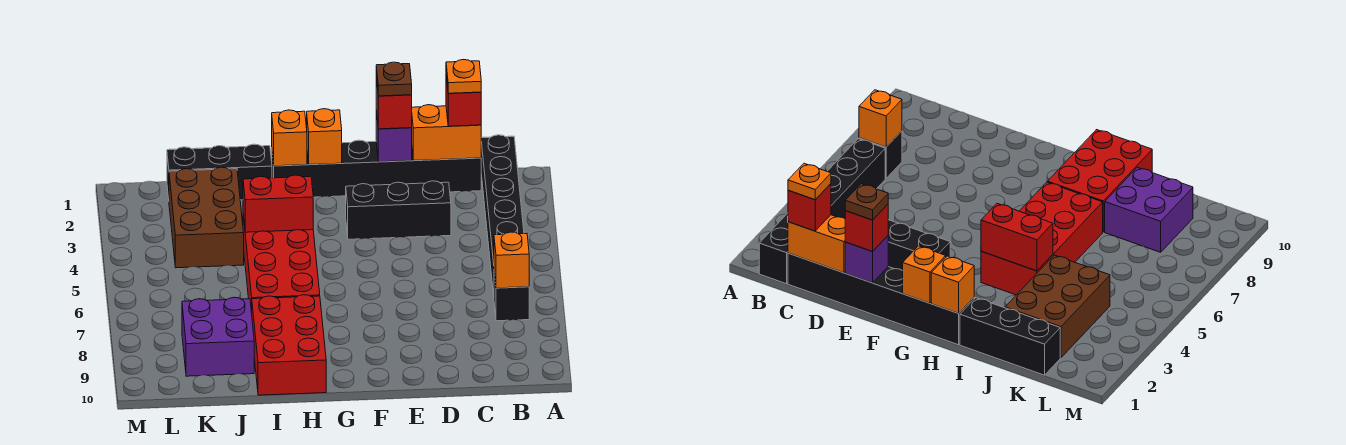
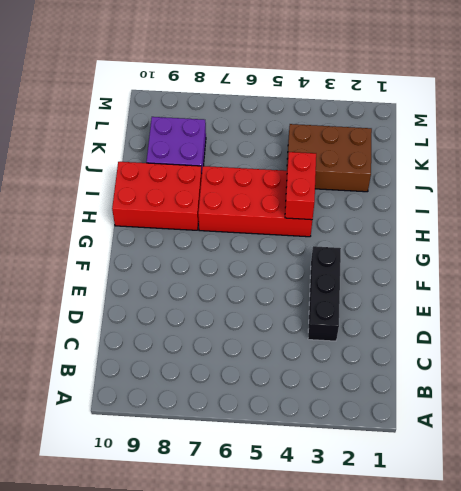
none -> black brick B1:B6 level 1
none -> black brick B7 level 1
none -> black brick C1:H1 level 1

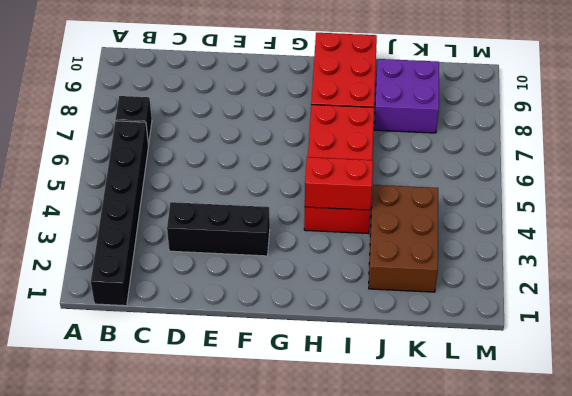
none -> black brick C1:H1 level 1
none -> black brick I1:K1 level 1
none -> orange brick B7 level 2

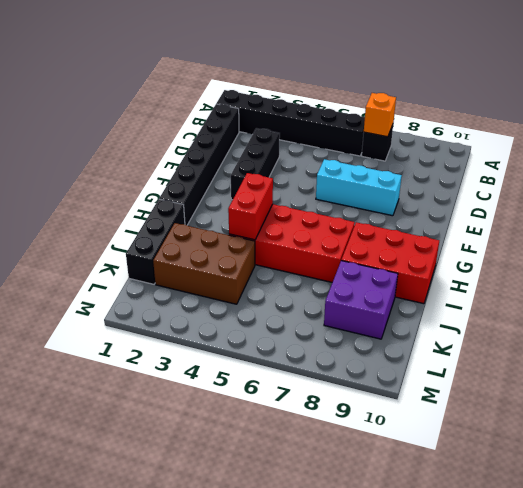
cyan brick E6:E8 level 1 -> none
none -> orange brick C1:D1 level 2
none -> purple brick E1 level 2
none -> orange brick G1 level 2

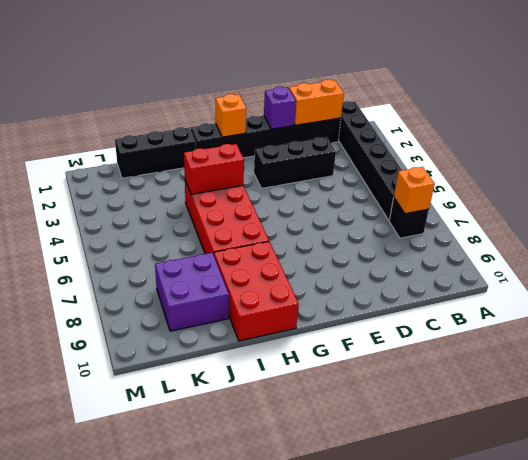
none -> brown brick J2:K4 level 1
none -> orange brick H1 level 2
none -> red brick C1 level 3

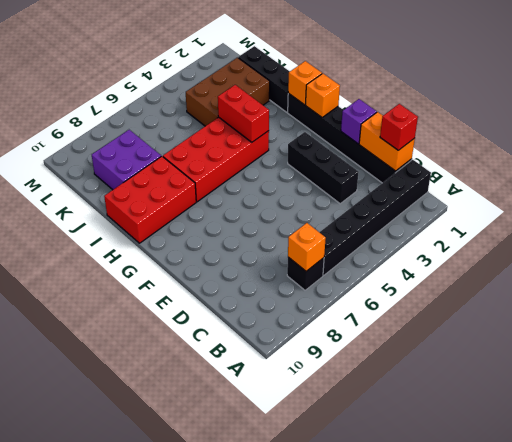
none -> red brick E1 level 3
none -> orange plate C1 level 4
none -> brown plate E1 level 4

